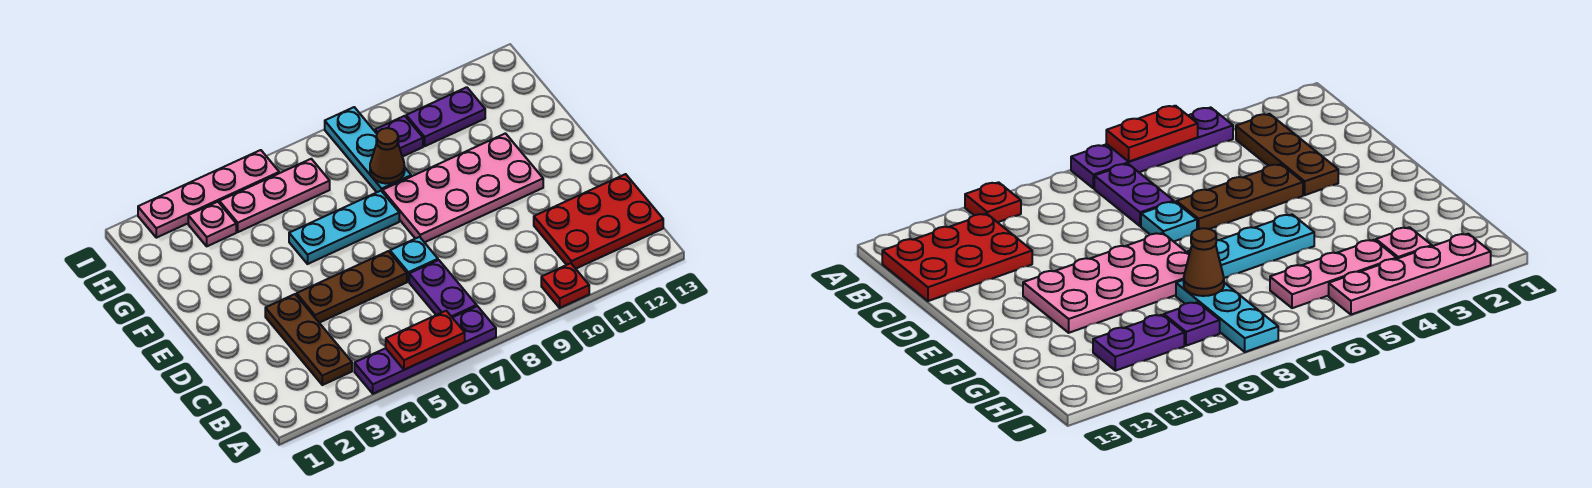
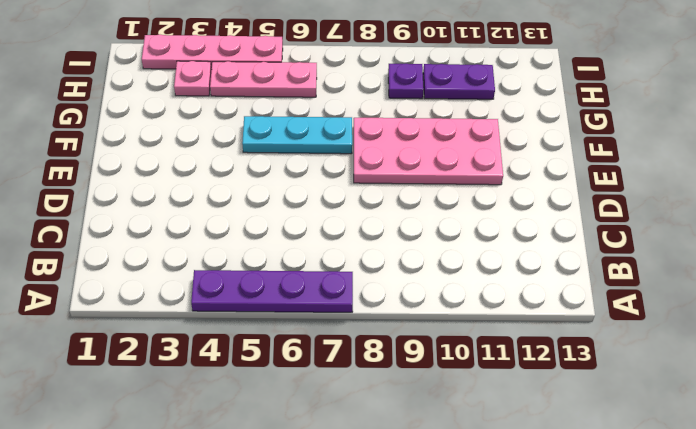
none -> red plate A10 level 1
none -> brown plate B3:D3 level 1
none -> purple plate B7:C7 level 1

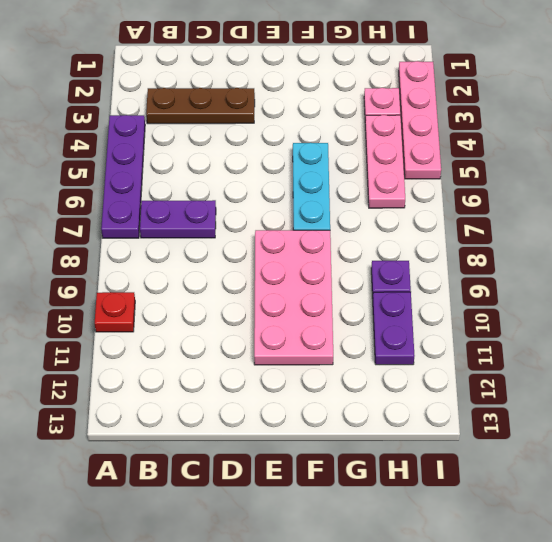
none -> red plate B11:C13 level 1
none -> brown plate D4:D6 level 1
none -> cyan plate D7 level 1

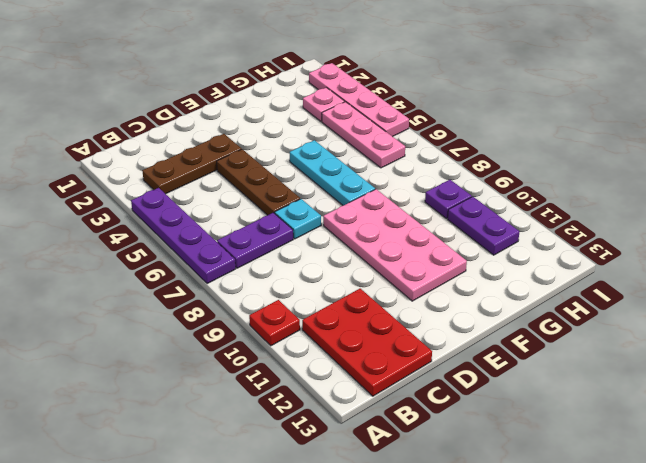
none -> cyan plate G8:I8 level 1
none -> red plate A5:A6 level 2
none -> brown cone G8 level 2

